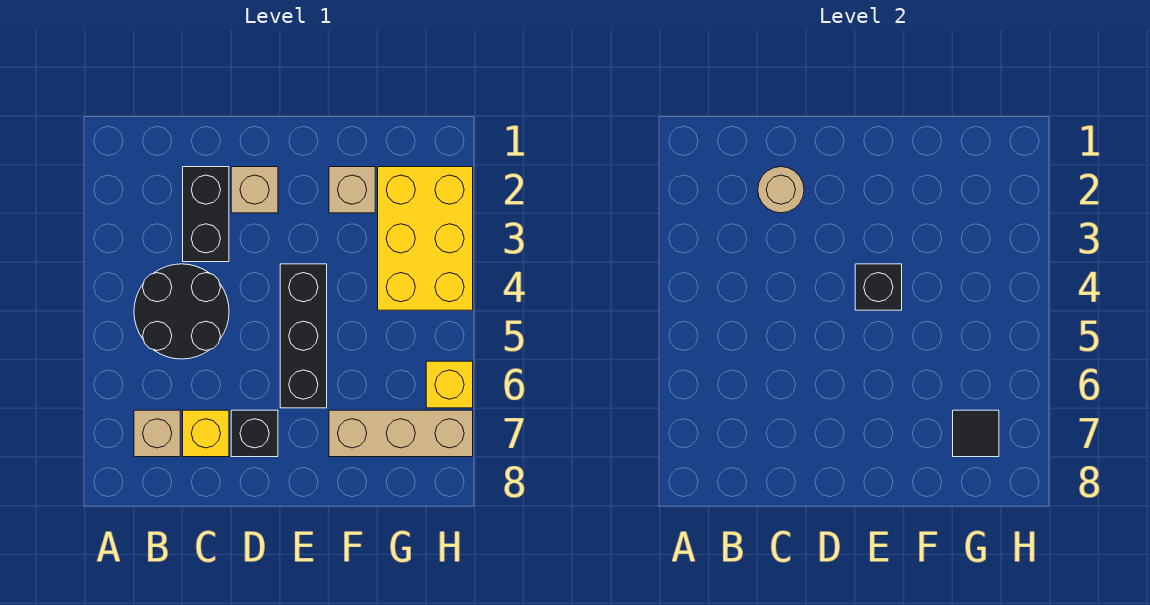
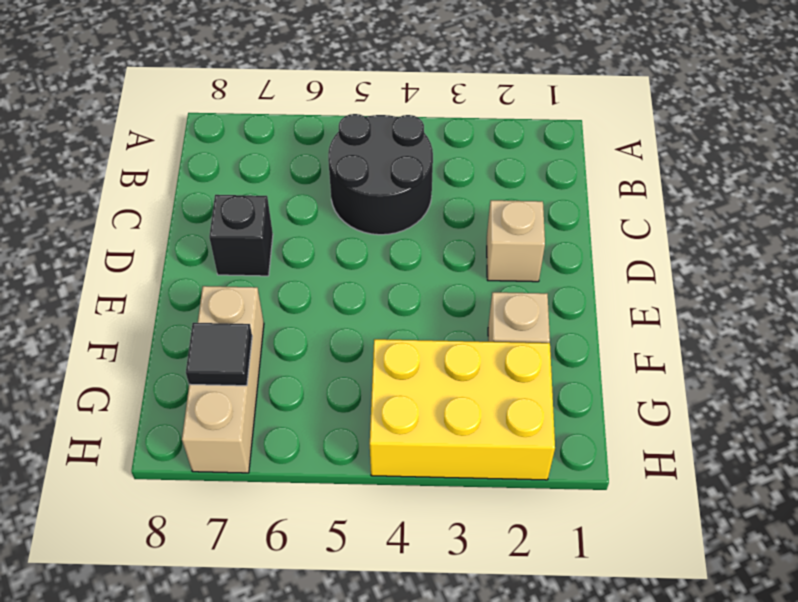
none -> tan brick B7 level 1
none -> black brick C2:C3 level 1
none -> yellow brick C7 level 1

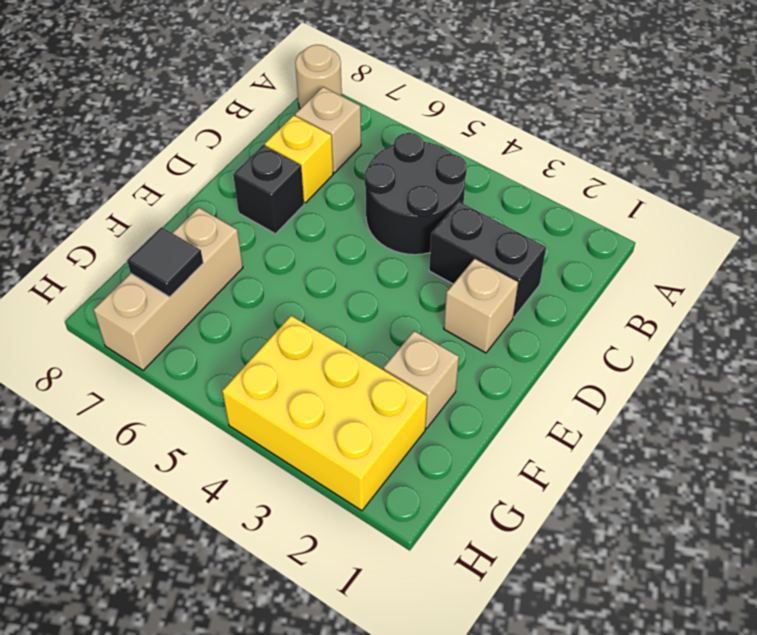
tan round brick A8 level 1 -> tan round brick C2 level 2
none -> black brick E4:E6 level 1
none -> yellow brick H6 level 1
none -> black brick E4 level 2

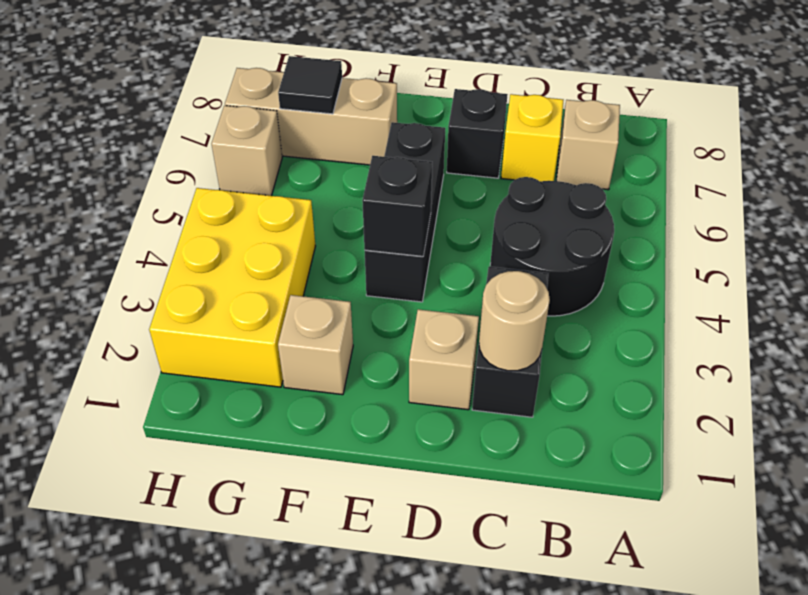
tan brick H6 level 1 -> yellow brick H6 level 1

